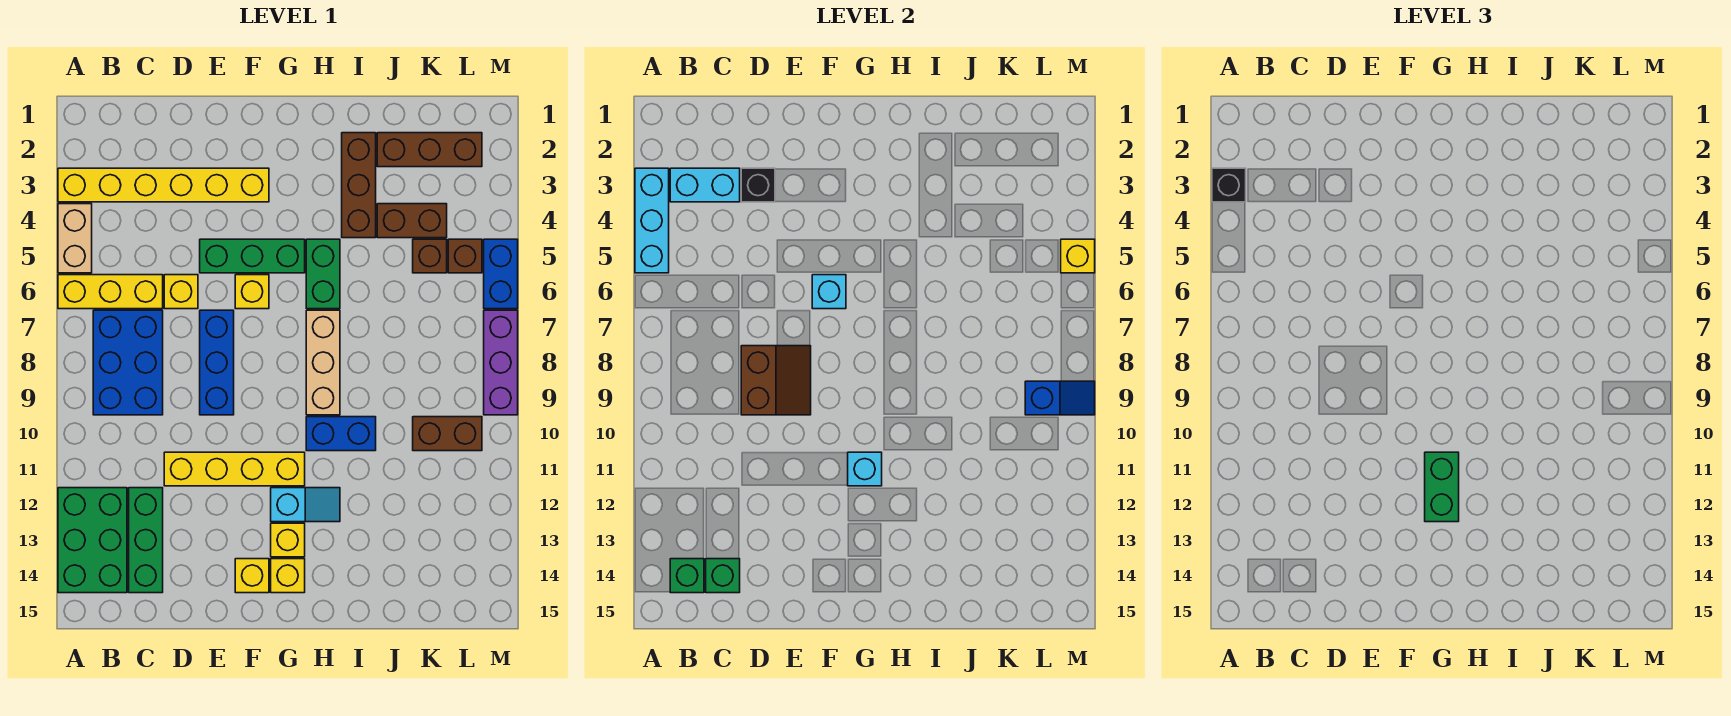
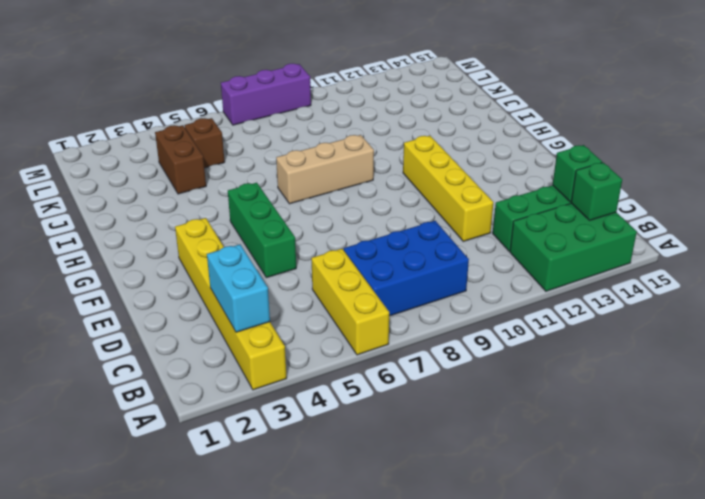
none -> tan brick A4:A5 level 1
none -> yellow brick D6 level 1
none -> blue brick E7:E9 level 1
none -> yellow brick F6 level 1

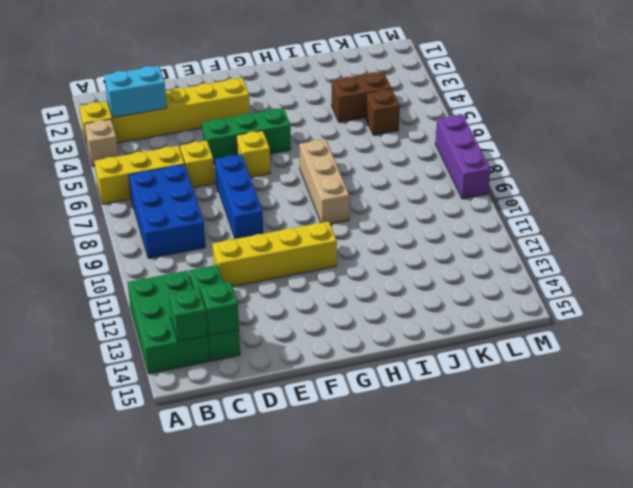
tan brick A4 level 1 -> tan brick A4:A5 level 1
none -> yellow brick F14 level 1
none -> cyan slope G12:H12 level 1 top G
none -> yellow brick G13 level 1
none -> yellow brick G14 level 1

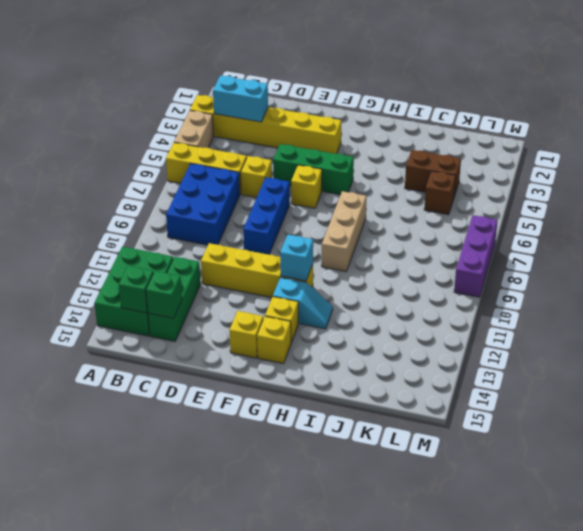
none -> green brick H5:H6 level 1
none -> blue brick H10:I10 level 1
none -> brown brick I2:I4 level 1
none -> brown brick J2:L2 level 1

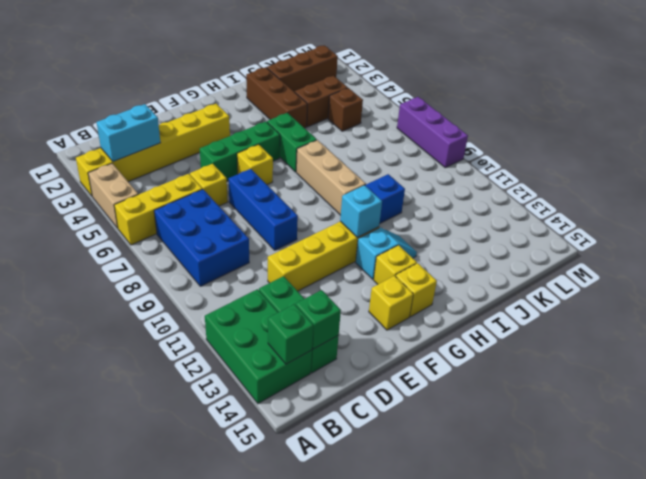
none -> brown brick K10:L10 level 1
none -> brown brick L5 level 1
none -> blue brick M5:M6 level 1
none -> cyan brick A3:A5 level 2

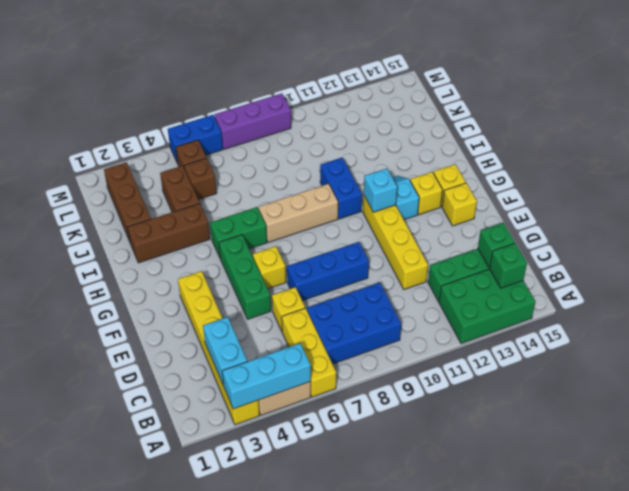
none -> brown brick K10:L10 level 1
none -> black brick D3 level 2
none -> brown slope D8:E9 level 2 top D
none -> cyan brick F6 level 2

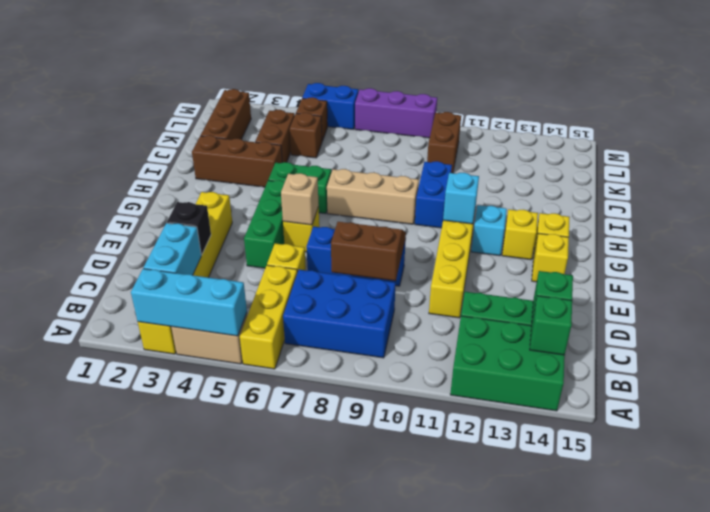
tan brick F6 level 2 -> cyan brick F6 level 2
none -> blue slope L9:M9 level 2 top L
none -> yellow brick M5 level 2
none -> black brick A3 level 3
none -> green brick G11:G12 level 3

